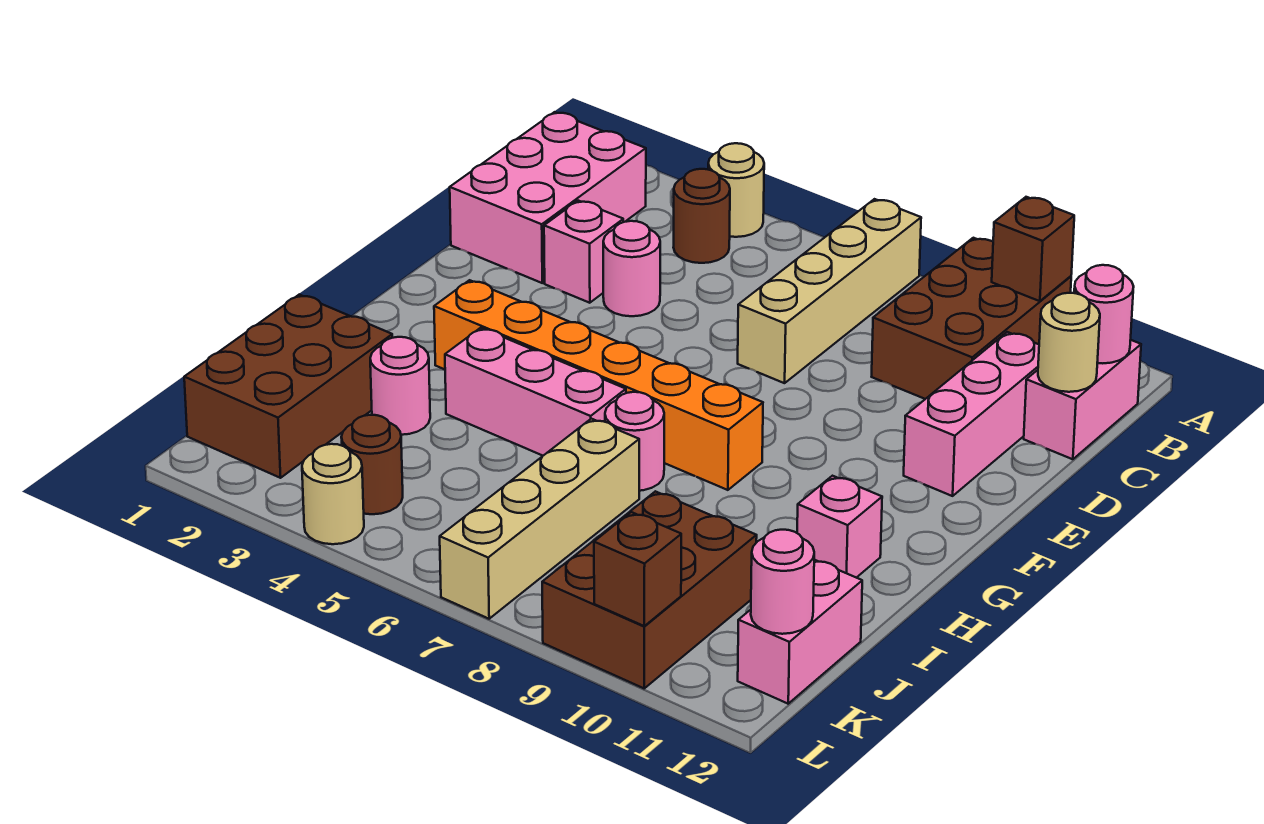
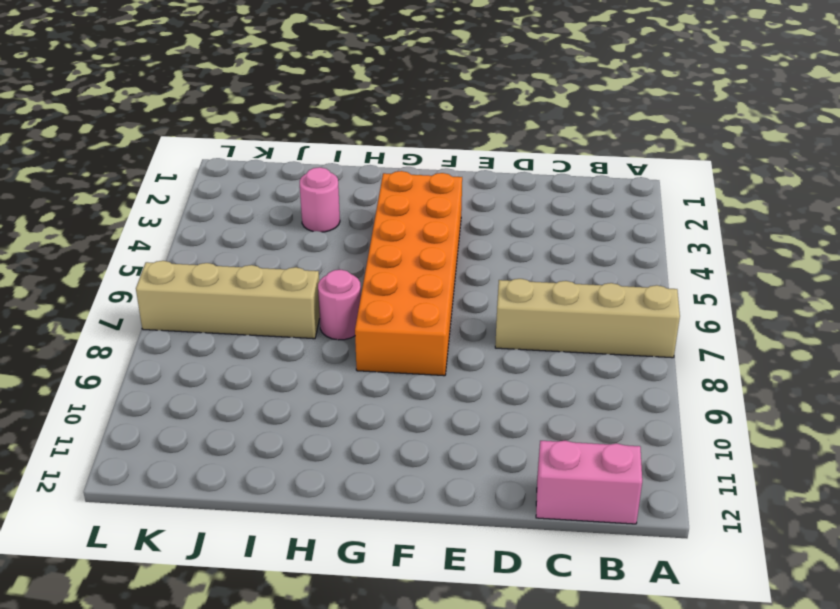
orange brick F3:G8 level 1 -> orange brick G3:G8 level 1
none -> tan round brick A4 level 1
none -> brown brick A9:C10 level 1
none -> pink brick B1:D2 level 1

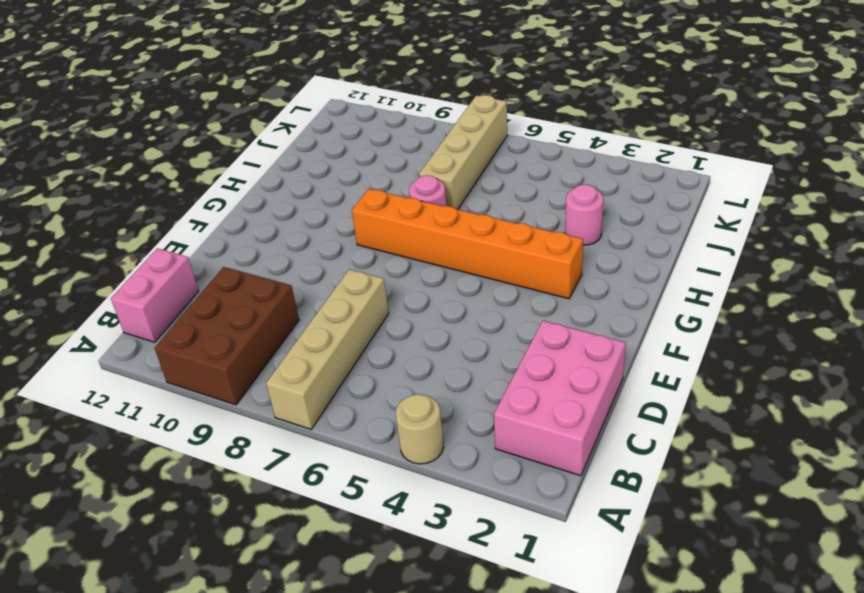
none -> brown round brick B4 level 1
none -> pink brick C11:E11 level 1
none -> pink brick D3 level 1

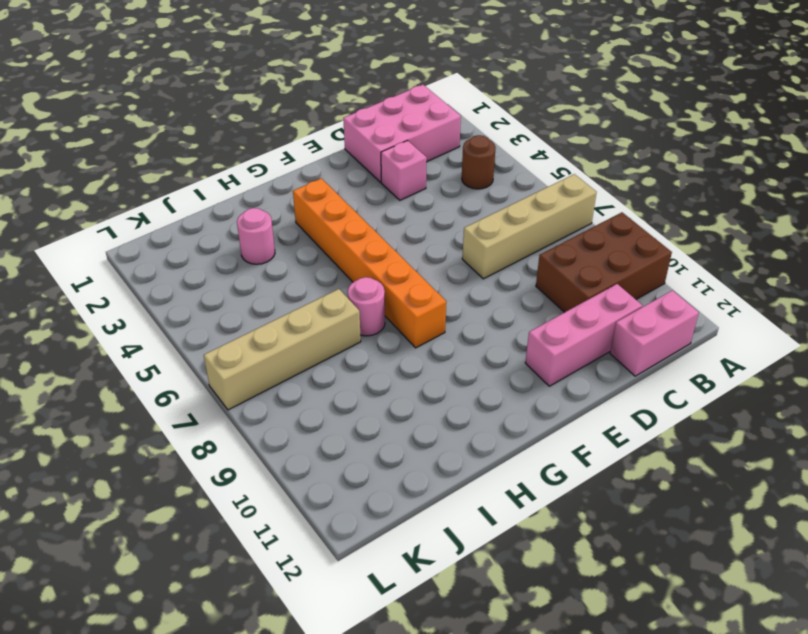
none -> tan round brick A4 level 1
none -> pink round brick D4 level 1
none -> pink brick H4:H6 level 1

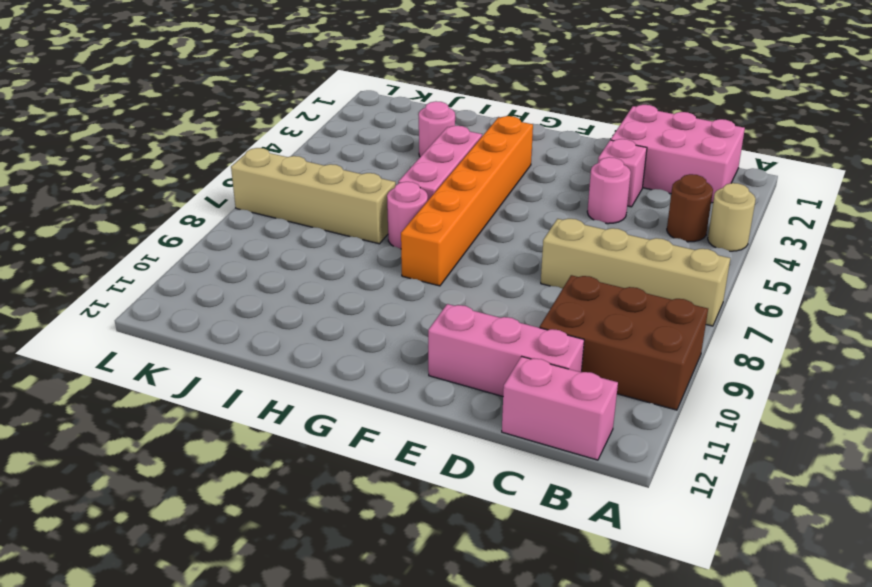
none -> pink brick H11 level 1
none -> brown brick I1:K2 level 1
none -> brown brick J9:L10 level 1

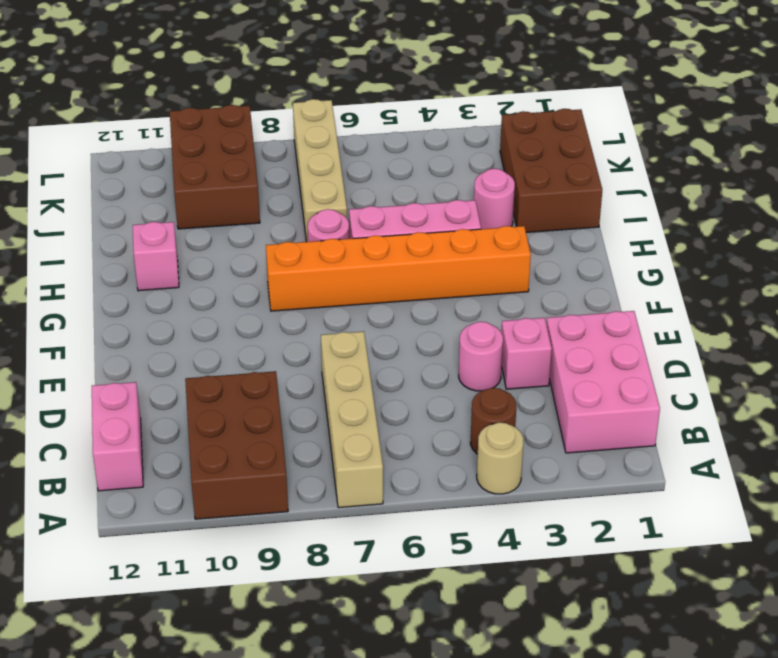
none -> pink brick C11:E11 level 1
none -> pink brick J12:K12 level 1
none -> brown round brick K4 level 1

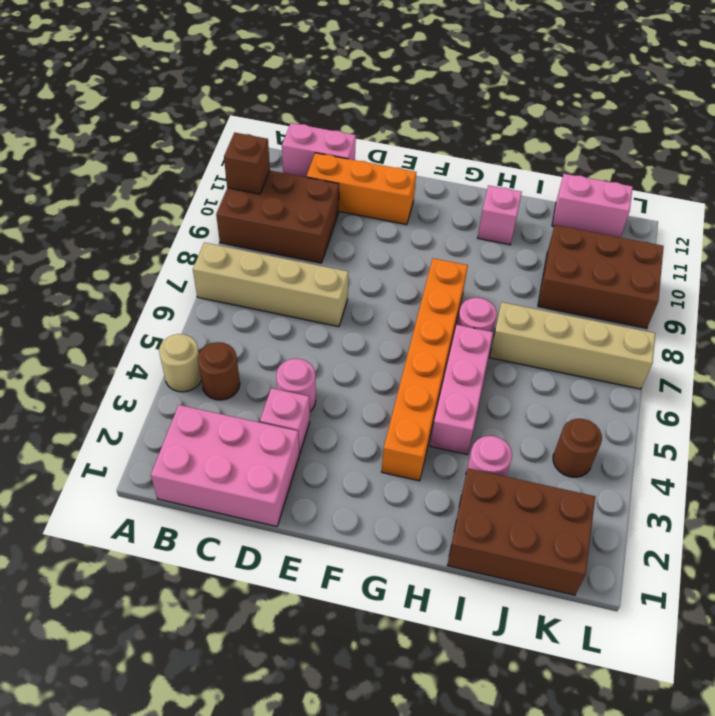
orange brick C11:E11 level 1 -> pink brick C11:E11 level 1
none -> tan round brick L4 level 1
none -> pink round brick B12 level 2
none -> tan round brick C12 level 2

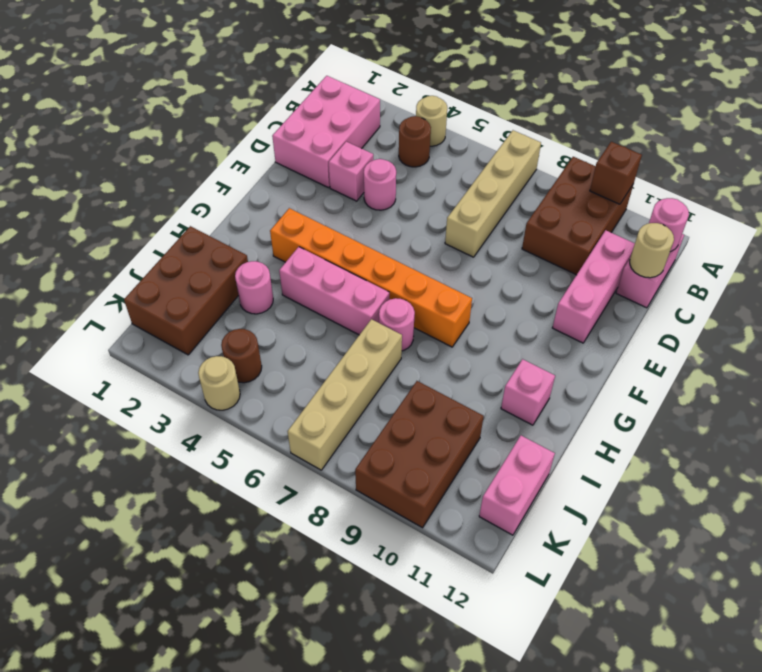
none -> pink round brick K12 level 2
none -> brown brick L10 level 2

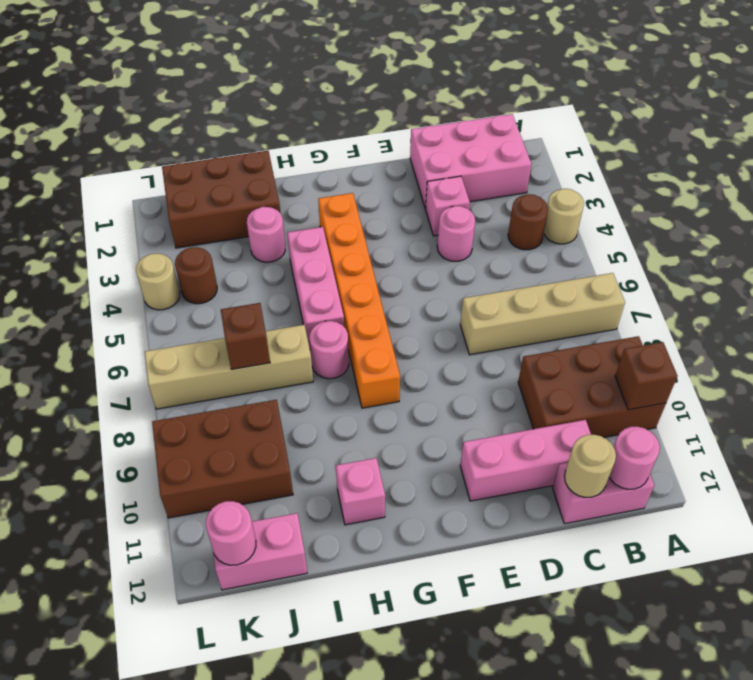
brown brick J7 level 2 -> brown brick L10 level 2

